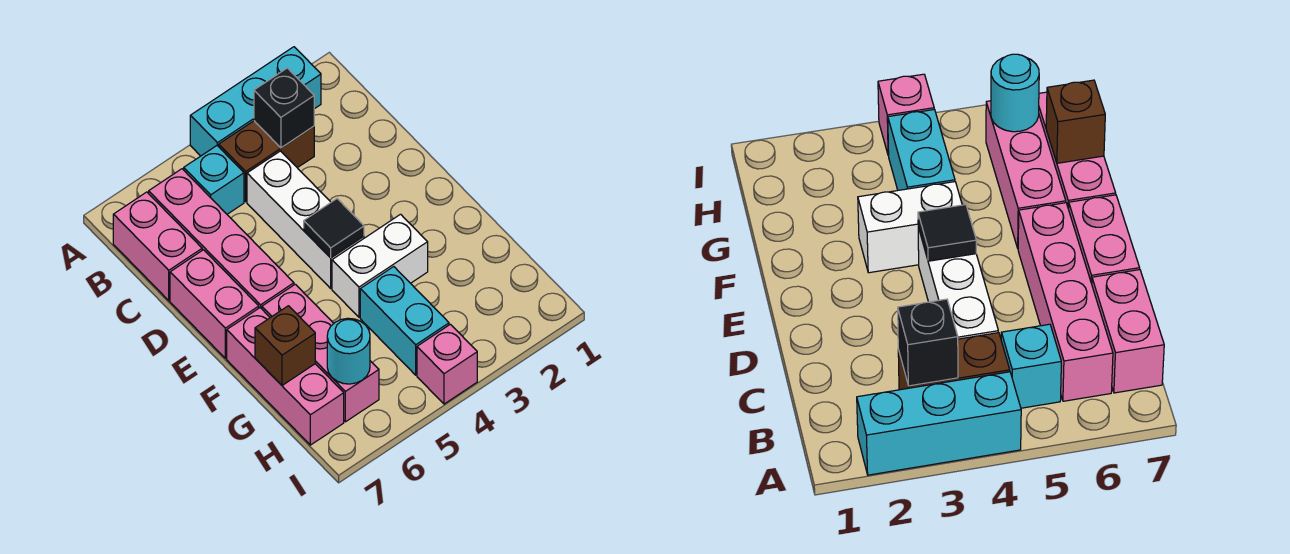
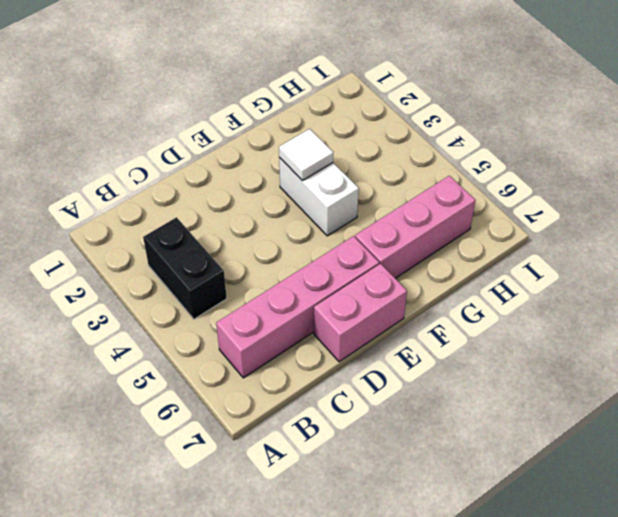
black brick B3:B4 level 1 -> brown brick B3:B4 level 1
white tile F3 level 2 -> none
none -> cyan brick A2:A4 level 1
none -> cyan brick B5 level 1
none -> pink brick B7:C7 level 1

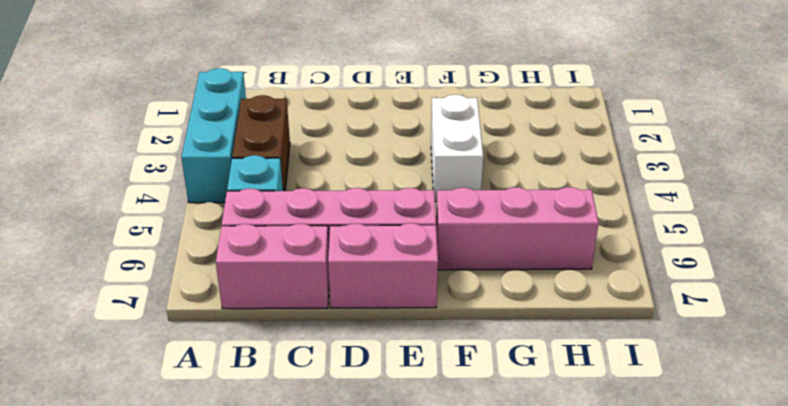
none -> white brick C4:E4 level 1
none -> pink brick F7:H7 level 1
none -> cyan brick G4:H4 level 1

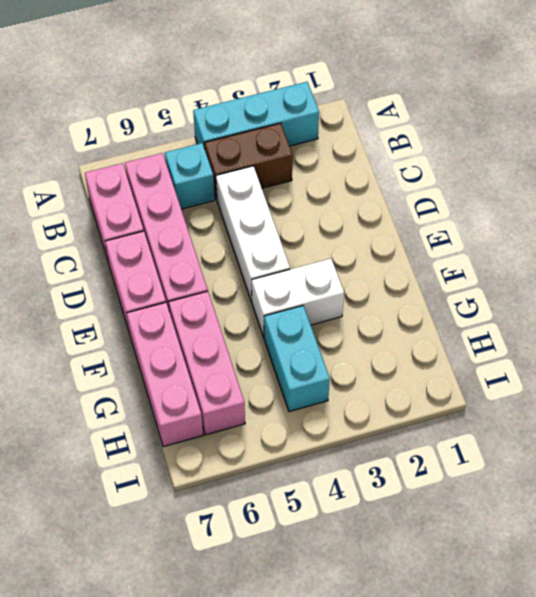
none -> pink brick I4 level 1
none -> black brick B3 level 2
none -> black tile E4 level 2

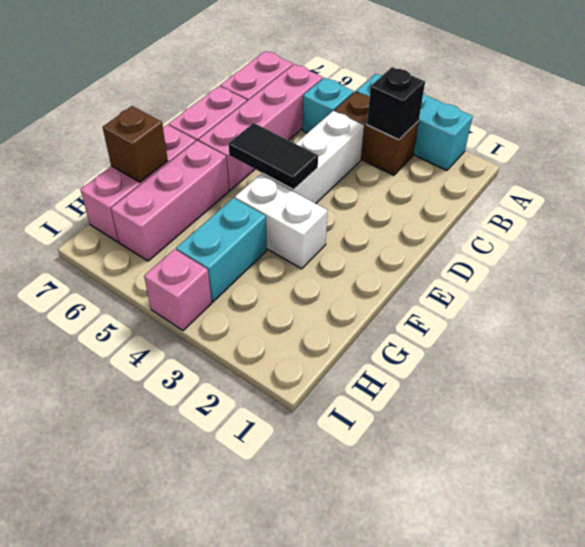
black tile E4:E5 level 2 -> black tile E4 level 2
none -> cyan round brick H6 level 2

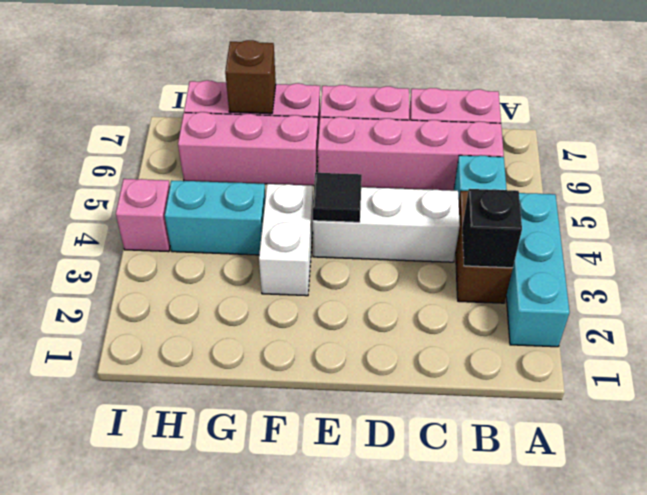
none -> cyan round brick H6 level 2

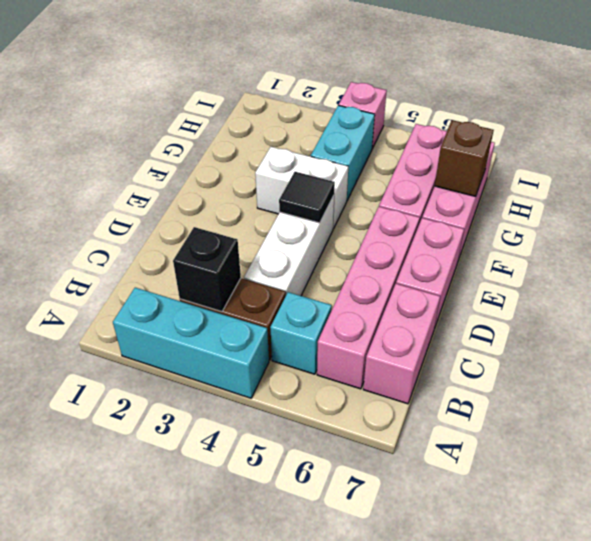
none -> cyan round brick H6 level 2

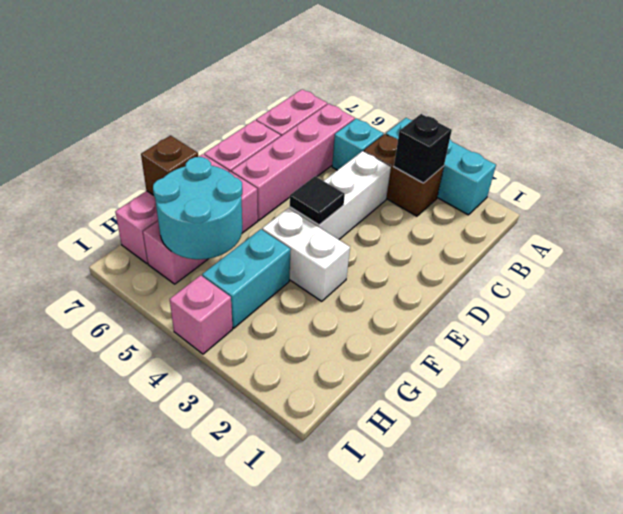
cyan round brick G5:H6 level 2 -> cyan round brick H6 level 2

